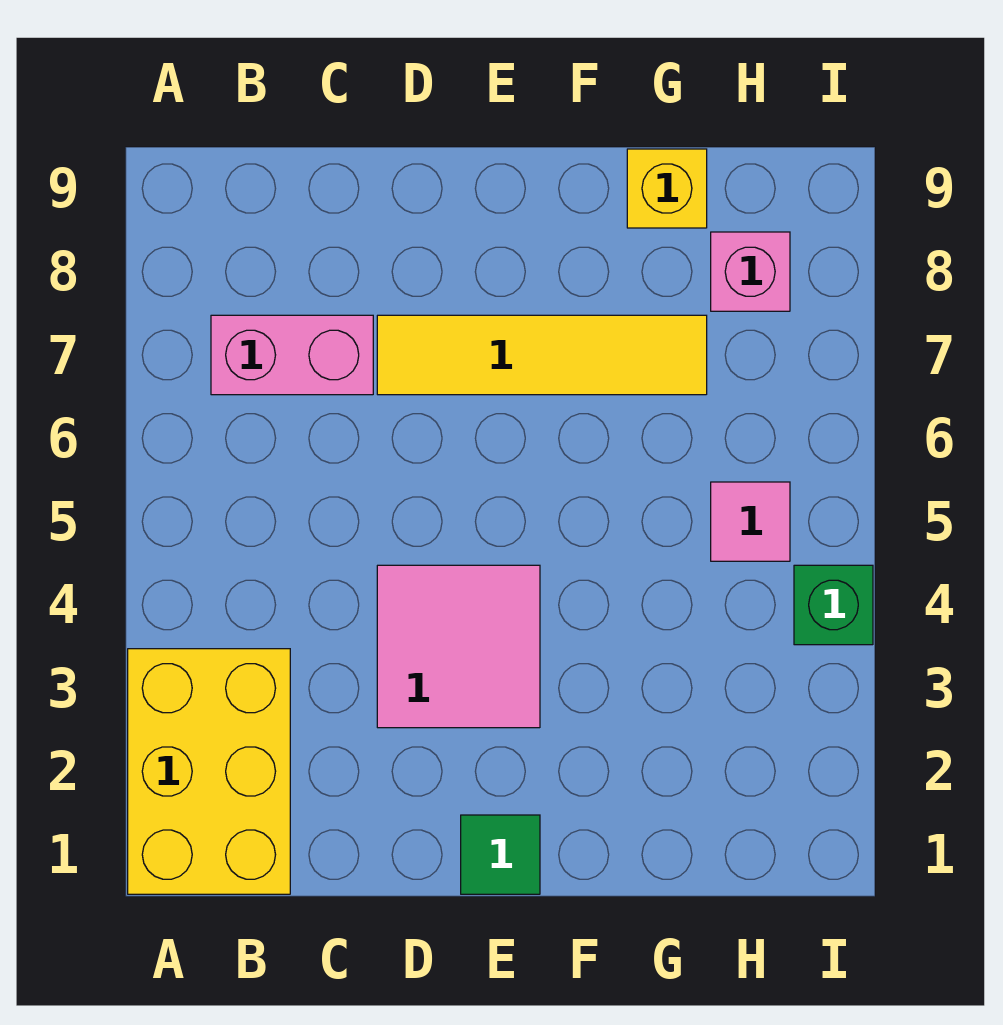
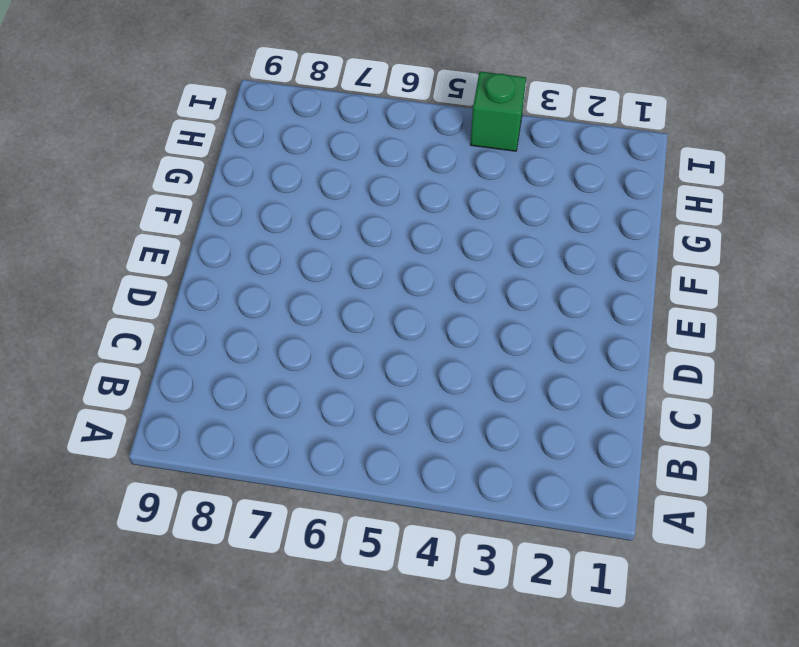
none -> yellow brick A1:B3 level 1
none -> pink brick B7:C7 level 1

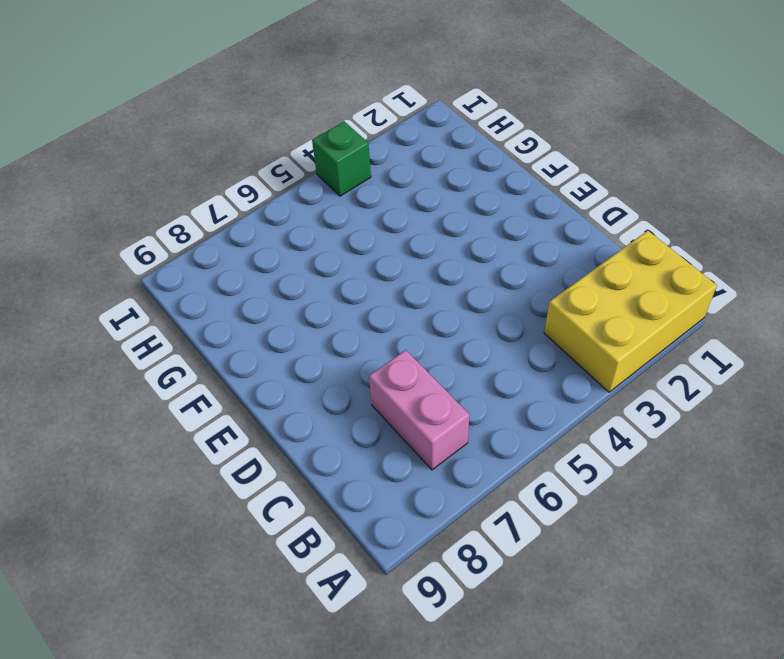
none -> pink tile D3:E4 level 1
none -> yellow tile D7:G7 level 1

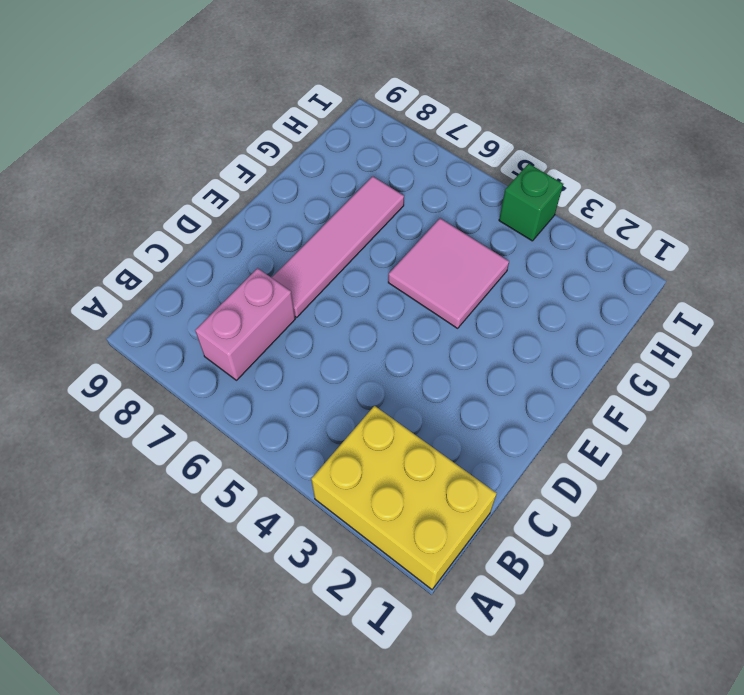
pink tile D7:G7 level 1 -> yellow tile D7:G7 level 1
pink tile F4:G5 level 1 -> pink tile D3:E4 level 1
none -> green tile E1 level 1
none -> yellow brick G9 level 1

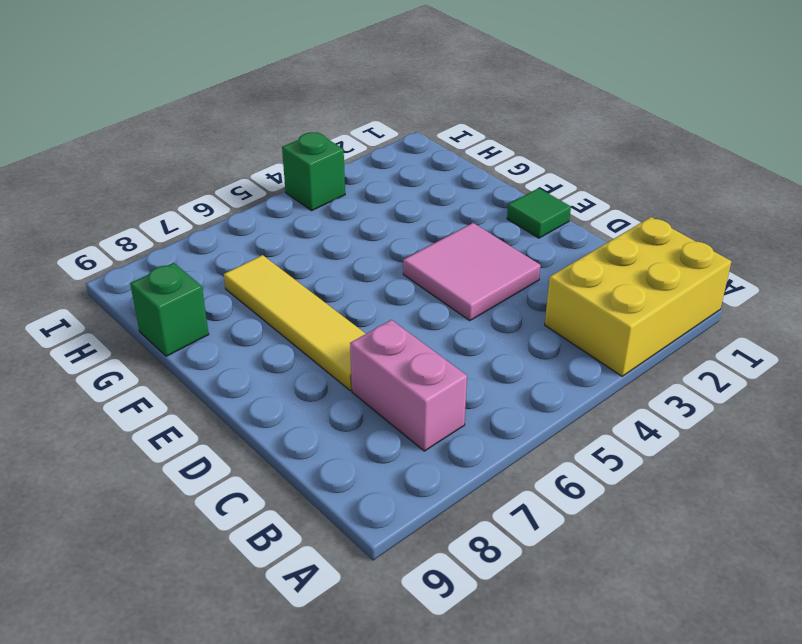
green brick G9 level 1 -> yellow brick G9 level 1
none -> pink tile H5 level 1
none -> pink brick H8 level 1

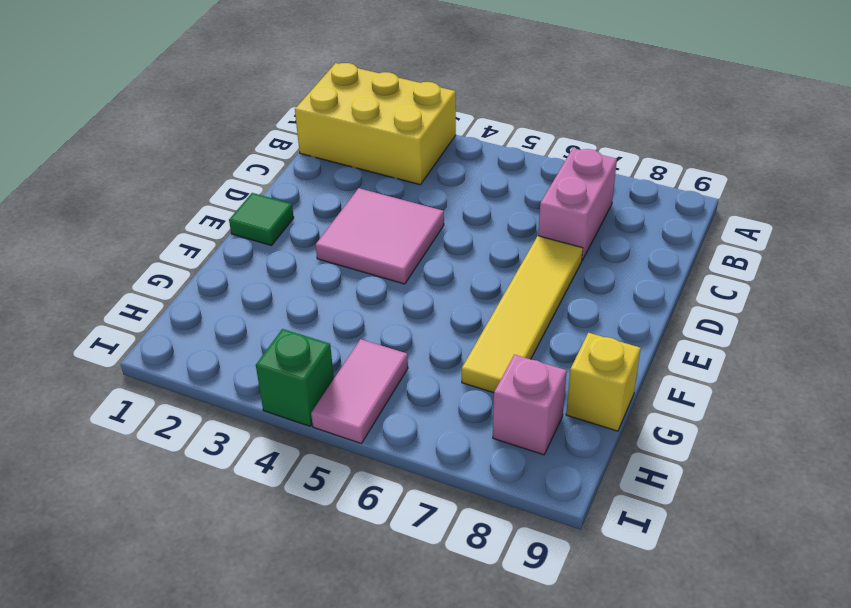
pink tile H5:I5 level 1 -> pink tile H5 level 1

